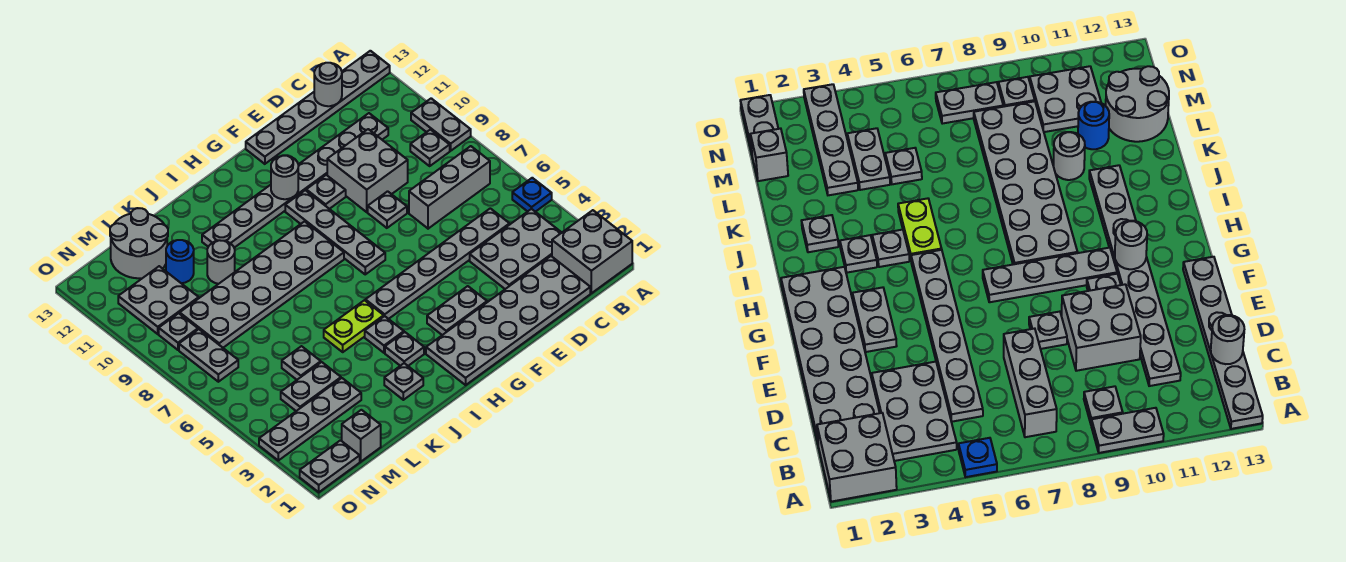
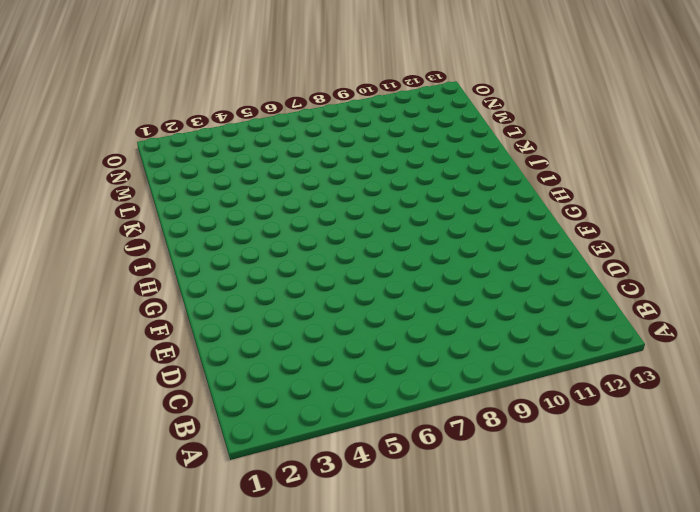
none -> grey brick A1:B2 level 1
none -> blue plate A5 level 1
none -> grey plate A9:A10 level 1
none -> grey plate A13:F13 level 1

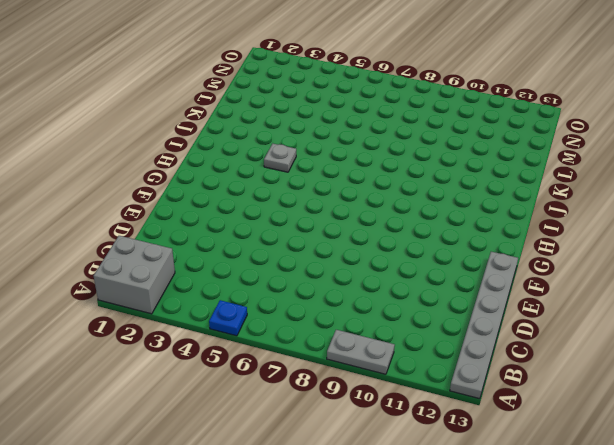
none -> grey plate B3:D4 level 1
none -> grey brick B7:D7 level 1
none -> grey plate B9 level 1
none -> grey plate C1:H2 level 1

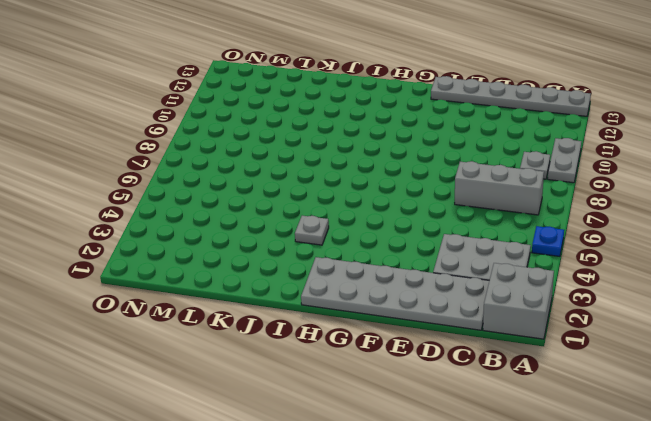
none -> grey plate C5:H5 level 1
none -> grey plate C11:J11 level 1
none -> grey brick D9:E10 level 1
none -> grey plate E8 level 1

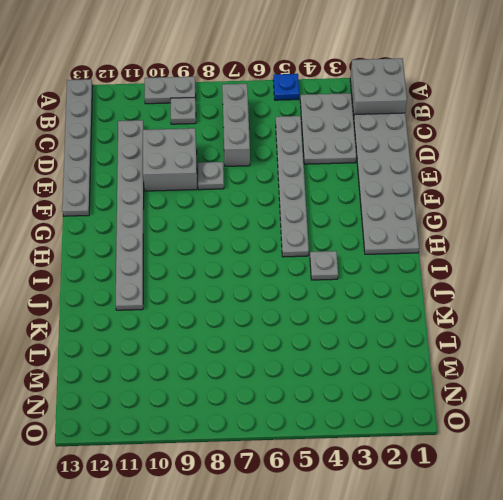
none -> grey plate F3:G3 level 1
none -> grey plate F10 level 1
none -> grey plate G7:G10 level 1
none -> grey plate H8:M9 level 1

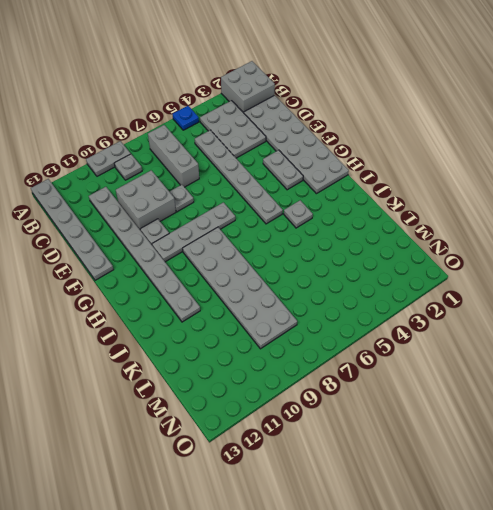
none -> grey plate I3 level 1
none -> lime plate I5:J5 level 1
none -> grey plate J2 level 1
none -> grey round brick K10 level 1

